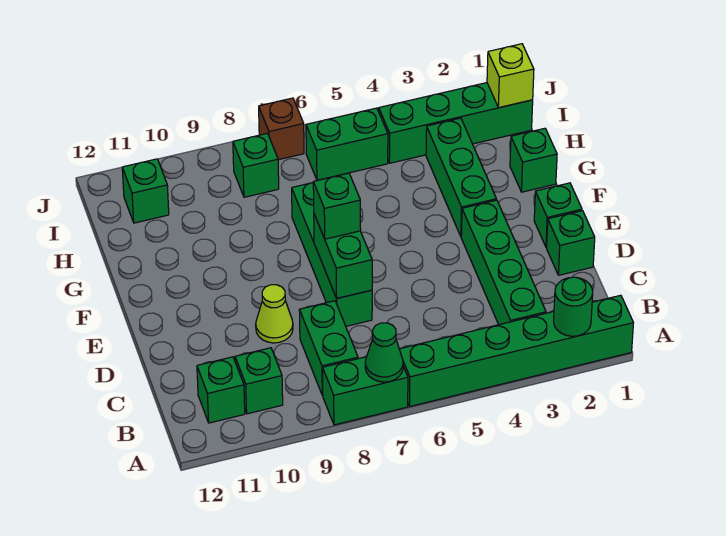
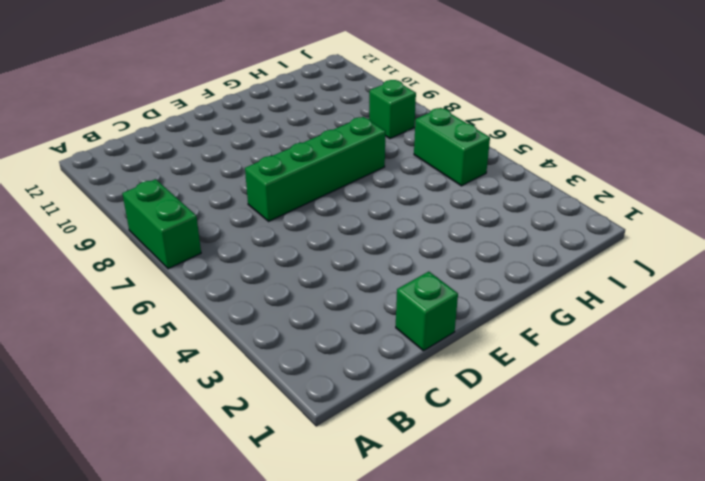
none -> green brick A1:A6 level 1
none -> green brick B3:E3 level 1
none -> green brick B8:C8 level 1

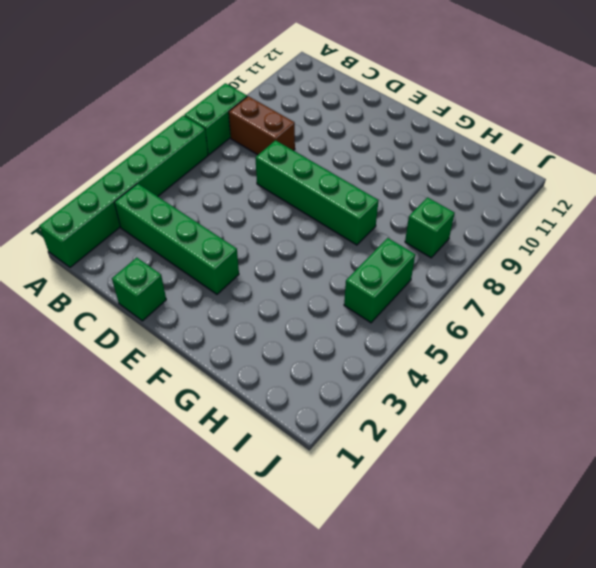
brown brick B8:C8 level 1 -> green brick B8:C8 level 1
none -> green brick B10 level 1
none -> green brick B11 level 1
none -> lime cone D9 level 1

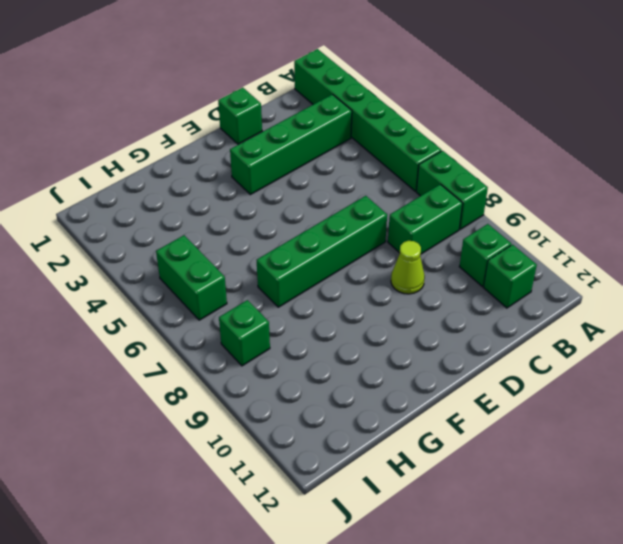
none -> green brick E1 level 1
none -> green brick F3:H3 level 1
none -> green brick G1 level 1

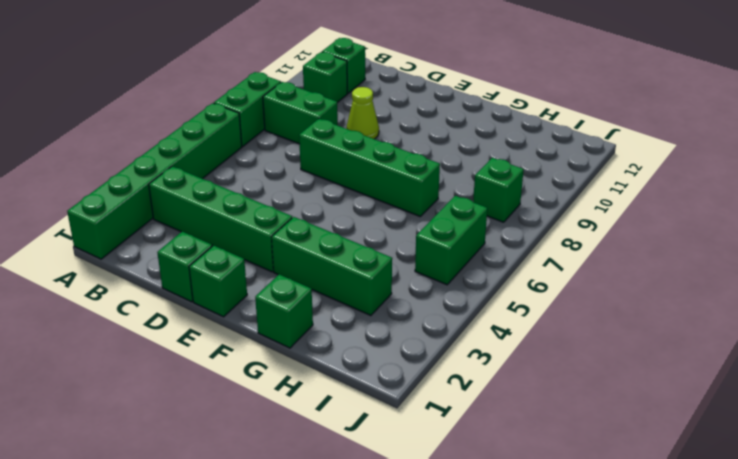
none -> green brick I1:I4 level 1
none -> green brick I11 level 1
none -> brown brick J7 level 1

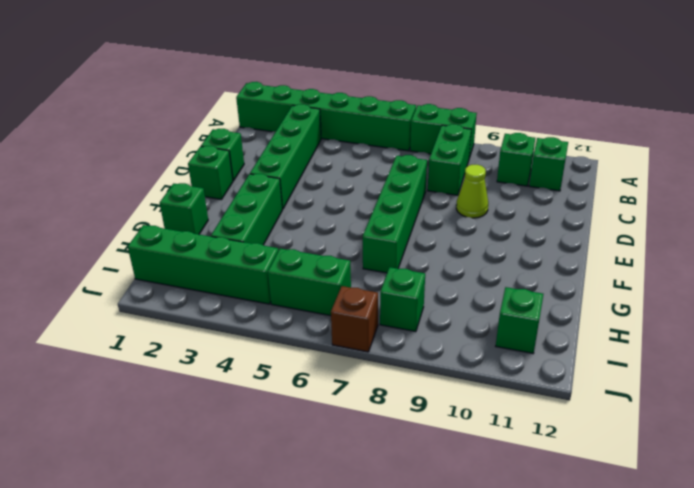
none -> green round brick A2 level 2
none -> green cone A7 level 2
none -> green brick D7:E7 level 2

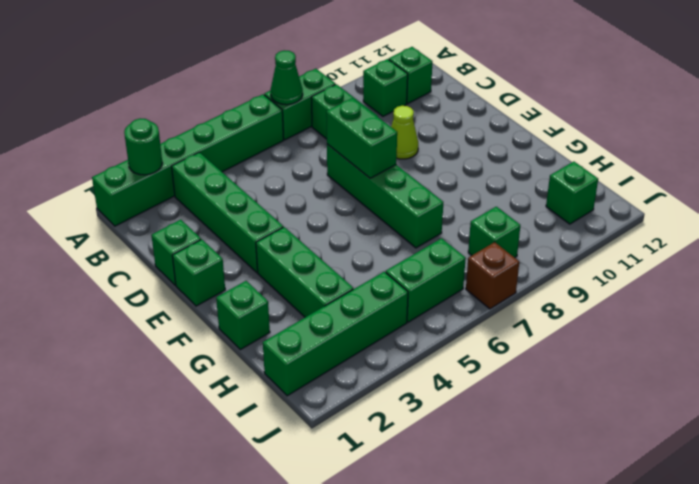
none -> lime brick I1 level 2
none -> green brick E7 level 3

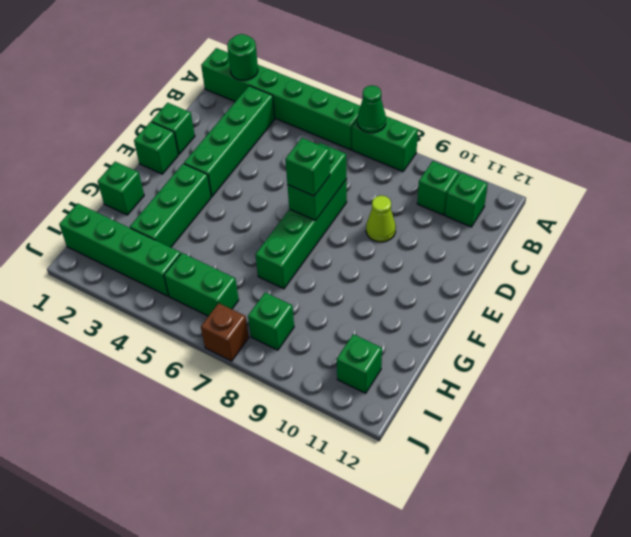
none -> green brick B8:C8 level 1
none -> lime brick I1 level 2

